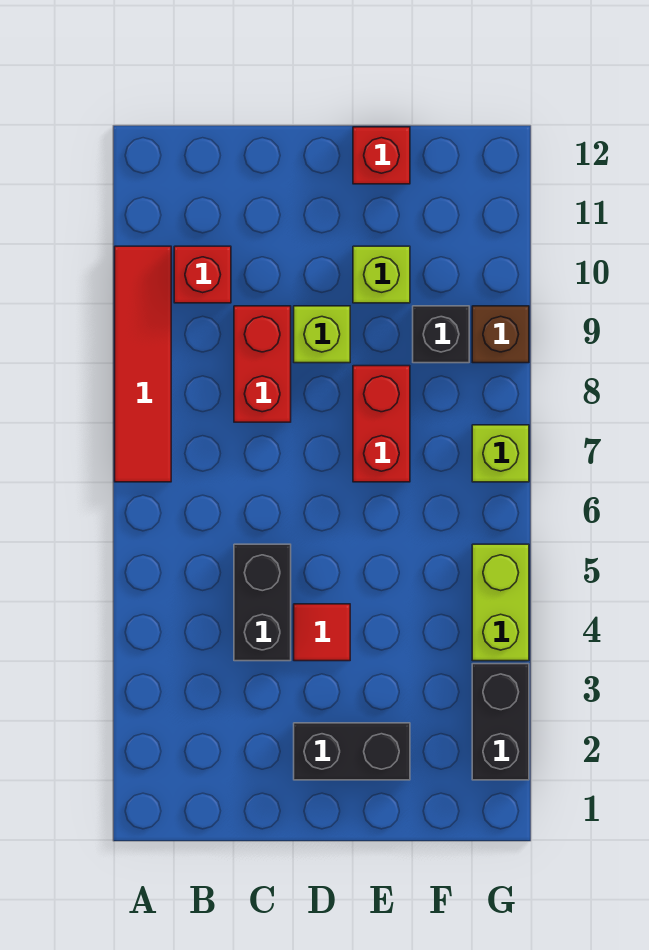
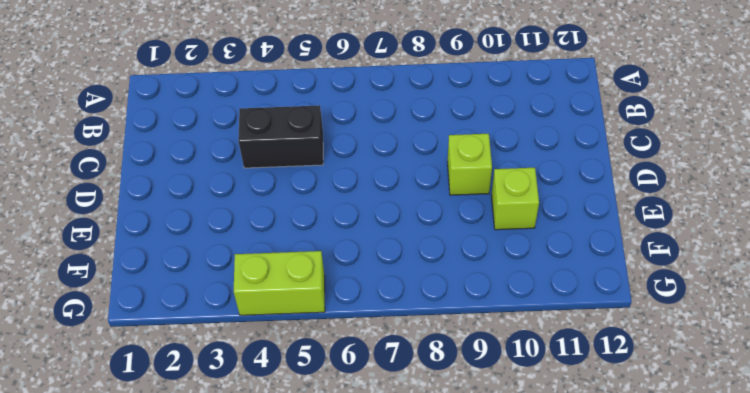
none -> red tile A7:A10 level 1
none -> red brick B10 level 1
none -> red brick C8:C9 level 1

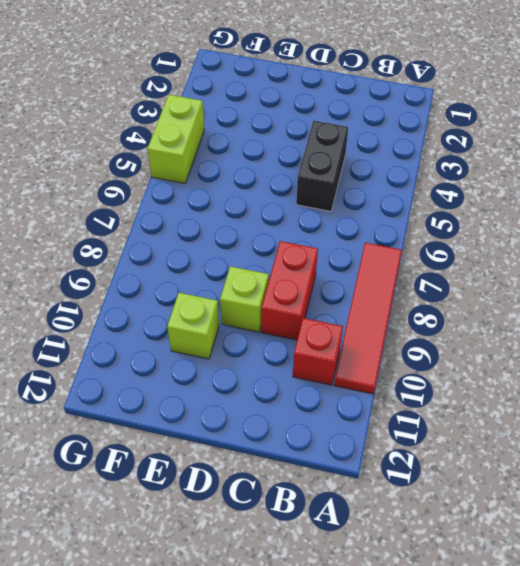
none -> black brick D2:E2 level 1
none -> red tile D4 level 1
none -> red brick E7:E8 level 1

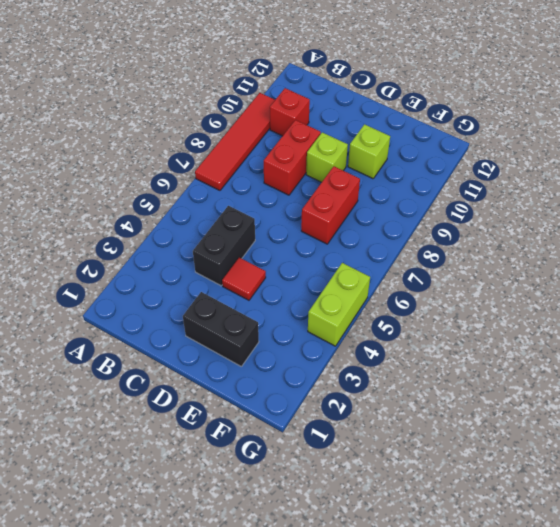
none -> red brick E12 level 1
none -> black brick F9 level 1
none -> black brick G2:G3 level 1

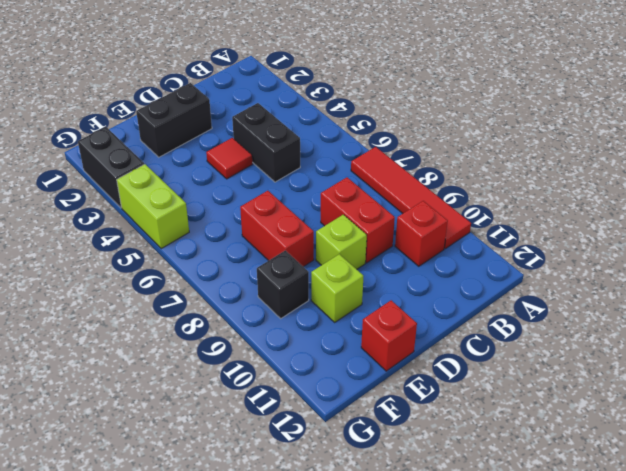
none -> lime brick G7 level 1
none -> brown brick G9 level 1

